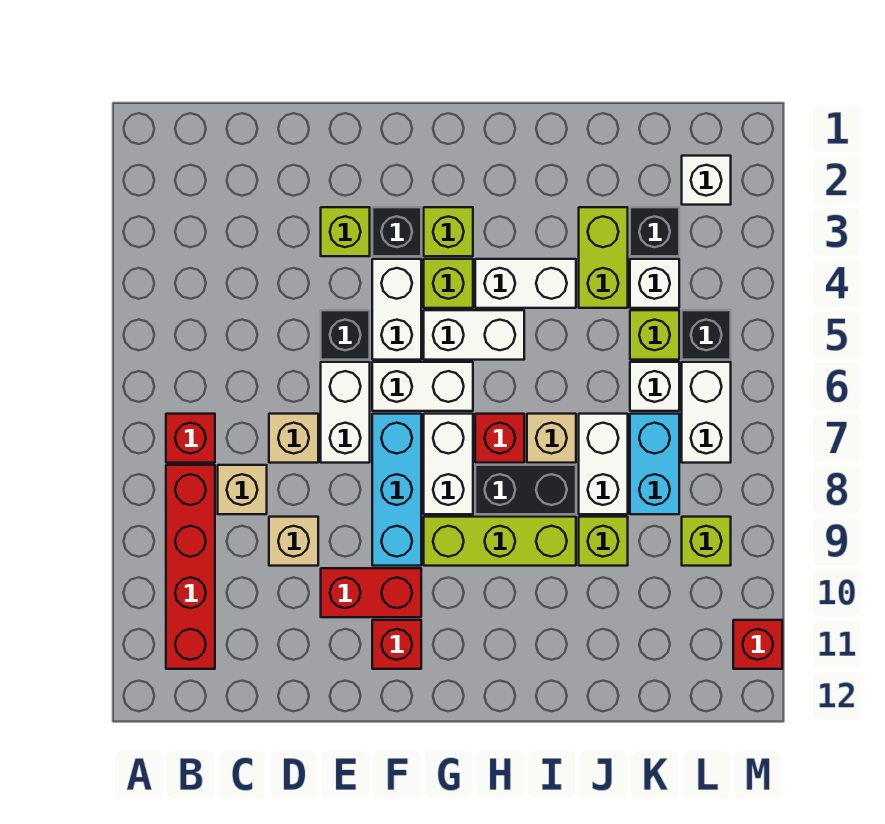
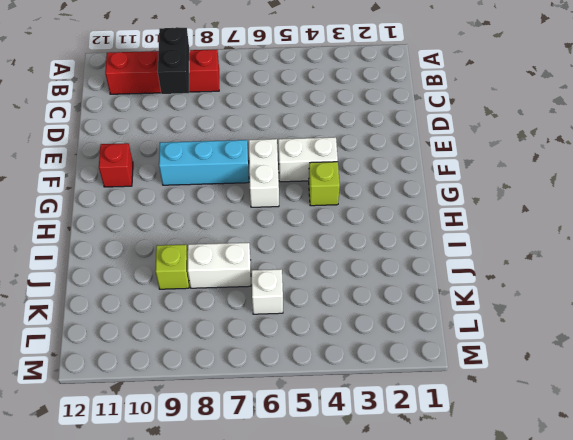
black brick B9:C9 level 2 -> black brick H8:I8 level 1
none -> red brick B7 level 1
none -> tan brick C8 level 1
none -> tan brick D7 level 1
none -> tan brick D9 level 1

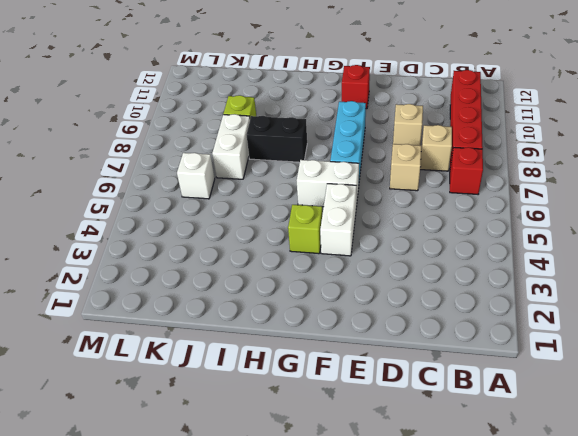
none -> lime brick E3 level 1
none -> black brick E5 level 1
none -> white brick E6:E7 level 1
none -> red brick E10:F10 level 1

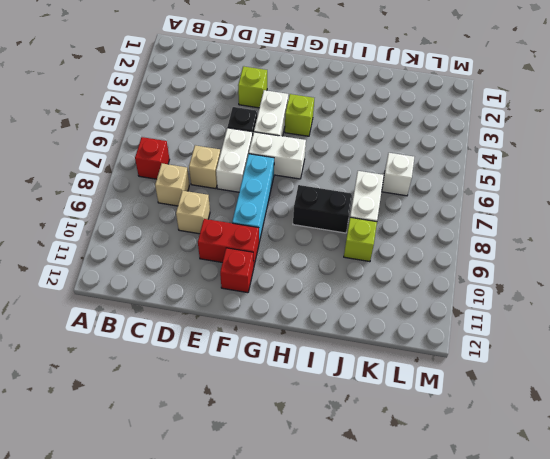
none -> red brick B8:B11 level 1
none -> black brick F3 level 1
none -> lime brick G3 level 1
none -> white brick G5:H5 level 1

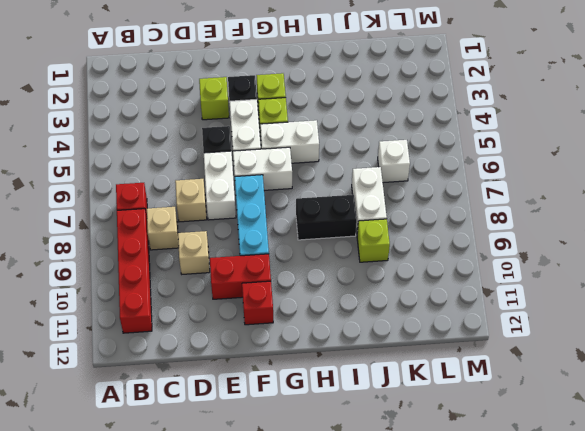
none -> white brick G7:G8 level 1
none -> lime brick G9:I9 level 1
none -> white brick H4:I4 level 1
none -> red brick H7 level 1

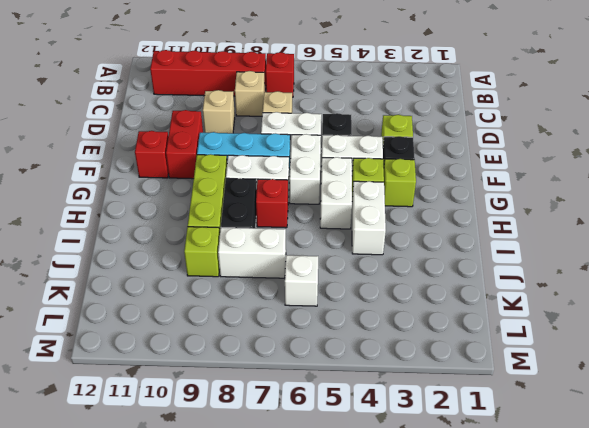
none -> tan brick I7 level 1
none -> lime brick J3:J4 level 1
none -> black brick K3 level 1
none -> white brick K4 level 1

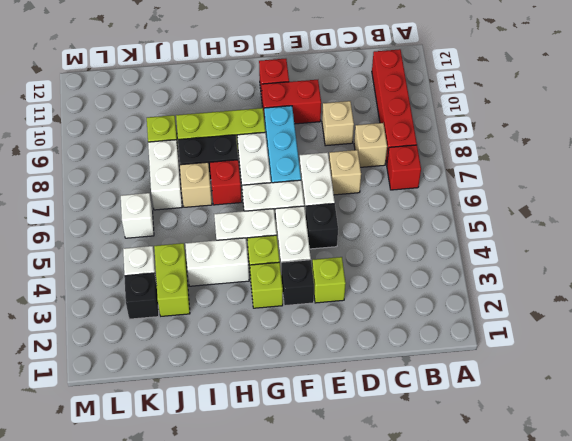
none -> lime brick K5 level 1
none -> cyan brick K7:K8 level 1
none -> white brick L2 level 1
none -> black brick L5 level 1

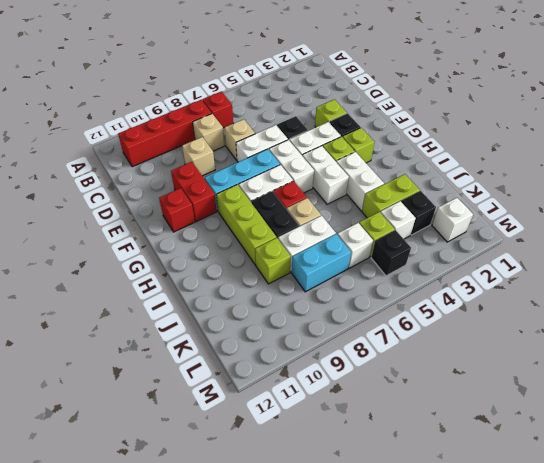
none -> white brick L6:L7 level 1
none -> lime brick L9 level 1
none -> red brick M11 level 1

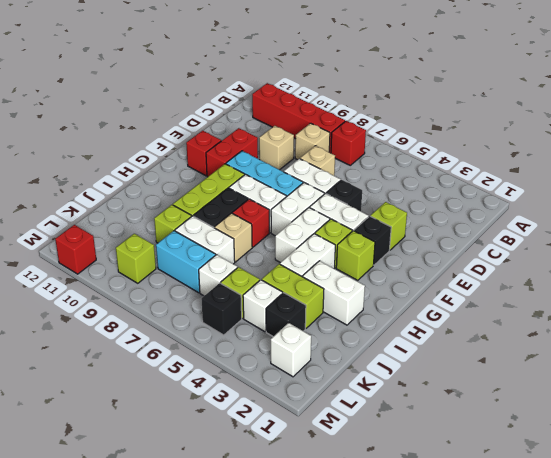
white brick I2:I3 level 1 -> white brick L6:L7 level 1

